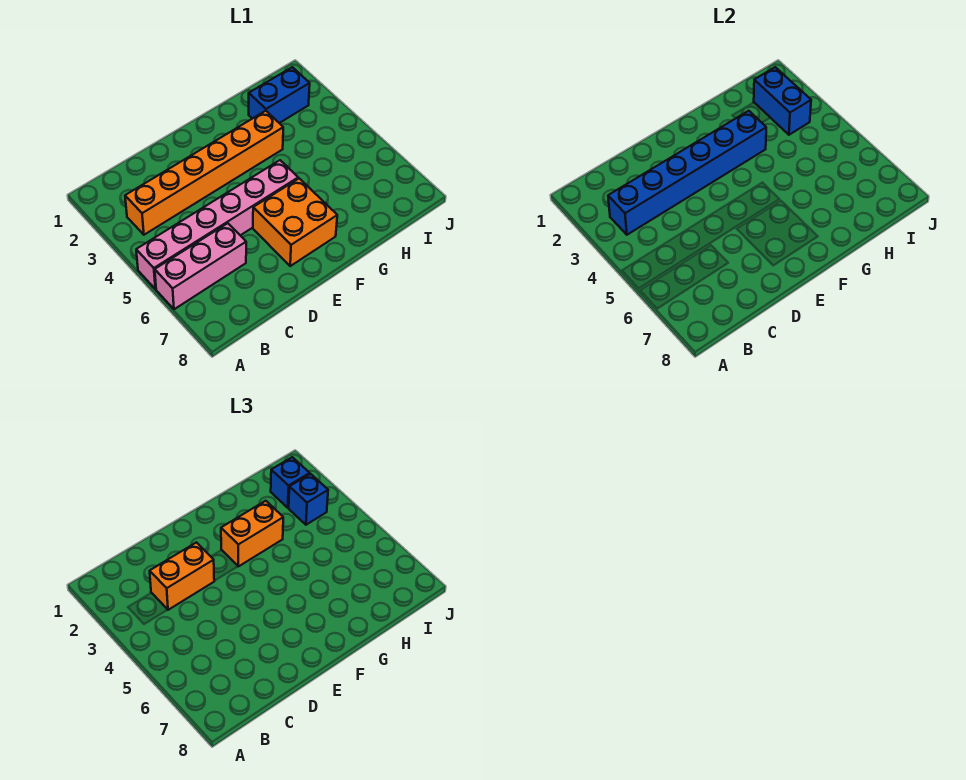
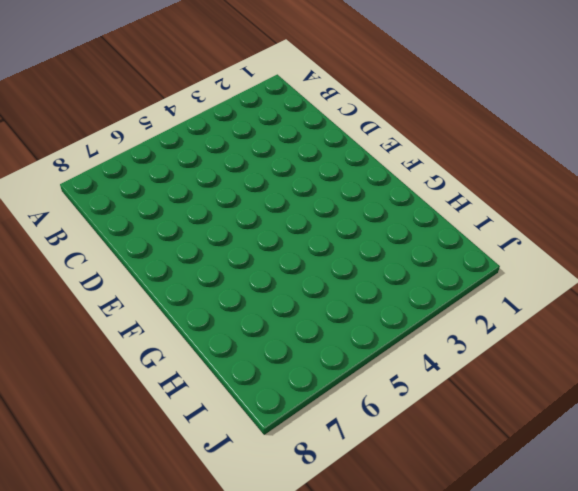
none -> pink brick A5:F5 level 1
none -> pink brick A6:C6 level 1

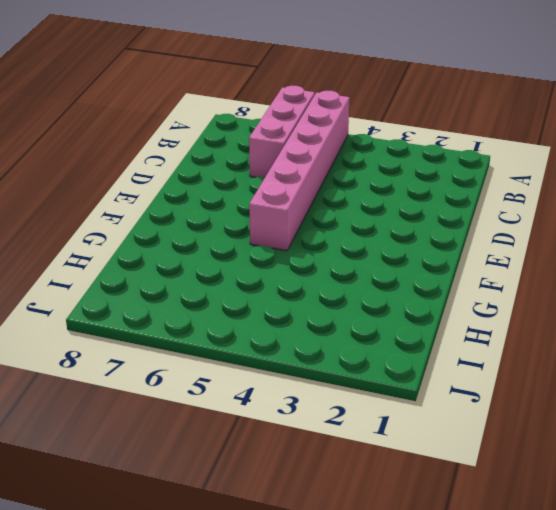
none -> orange brick B3:G3 level 1
none -> orange brick E6:F7 level 1

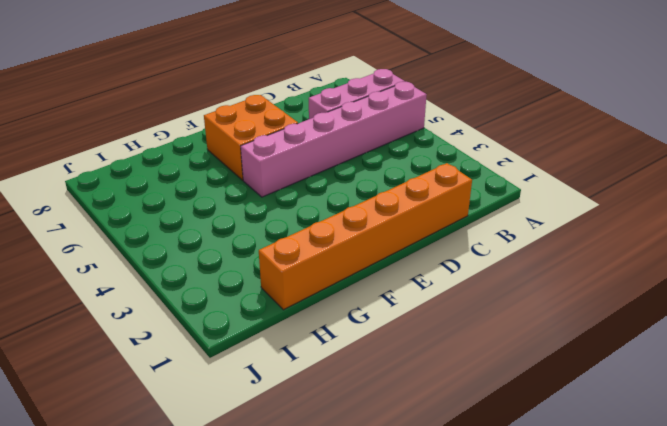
orange brick C1:H1 level 1 -> orange brick B3:G3 level 1
none -> blue brick H2:I2 level 1
none -> blue brick B3:G3 level 2

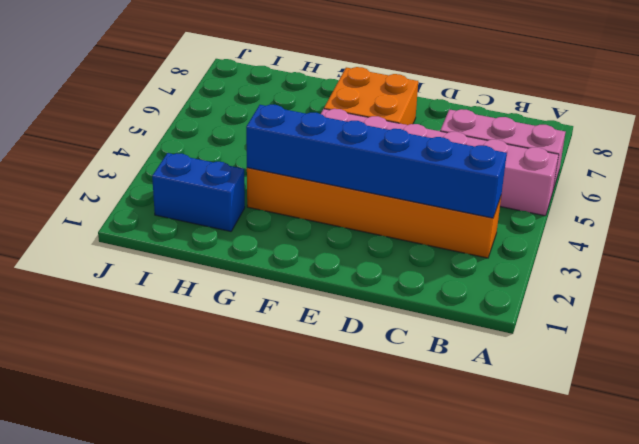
none -> blue brick I2:I3 level 2
none -> orange brick C3:D3 level 3

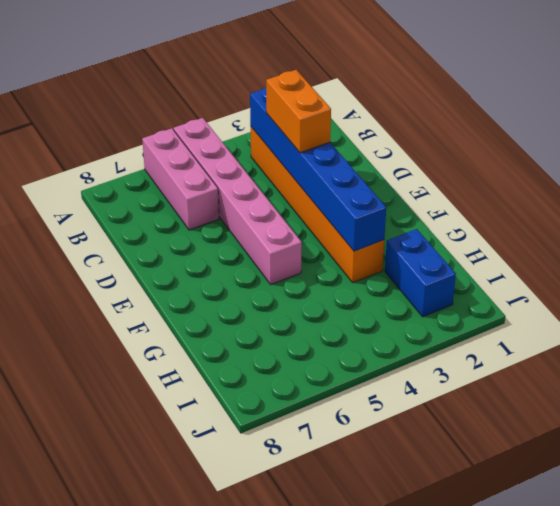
none -> orange brick E6:F7 level 1
none -> blue brick I2:I3 level 2

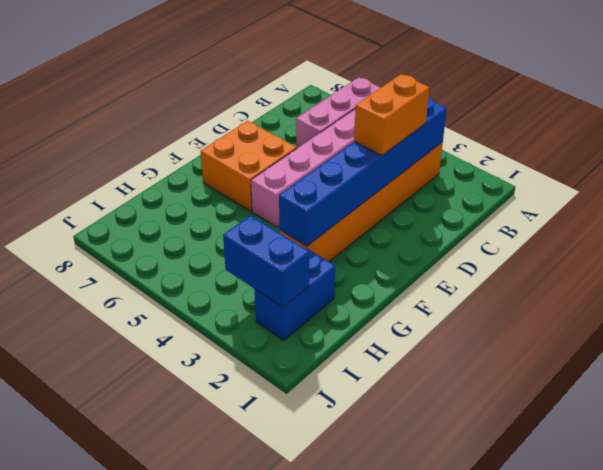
none -> orange brick F3:G3 level 3
none -> blue brick I2 level 3

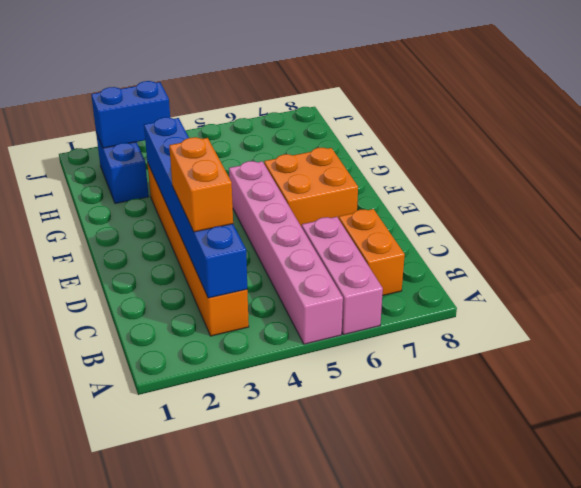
orange brick B7:C7 level 1 -> orange brick F3:G3 level 3
none -> blue brick I2 level 3
none -> blue brick I3 level 3

